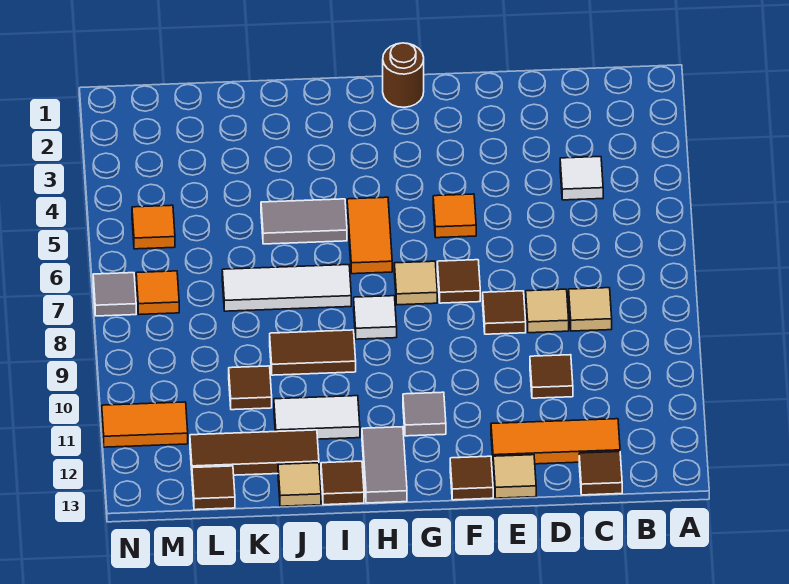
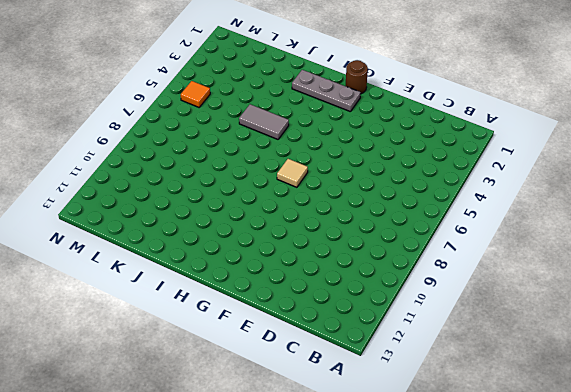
grey plate G2:I2 level 1 -> none
none -> white tile C4 level 1
none -> tan tile C8 level 1
none -> orange tile C12:E12 level 1
none -> brown tile C13 level 1

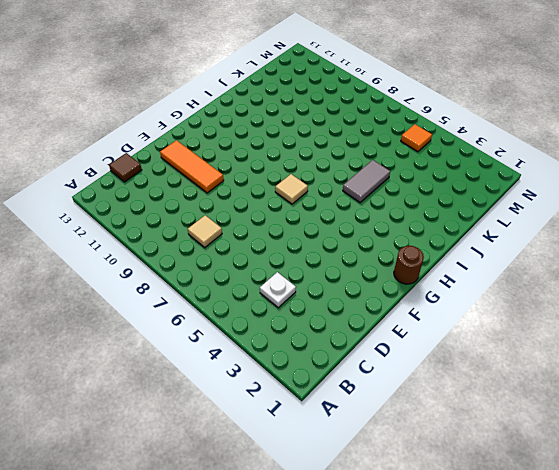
white plate C4 level 1 -> white tile C4 level 1
orange tile E10:E12 level 1 -> orange tile C12:E12 level 1
none -> tan tile D8 level 1
none -> brown tile D10 level 1
none -> brown tile E8 level 1
none -> tan tile E13 level 1

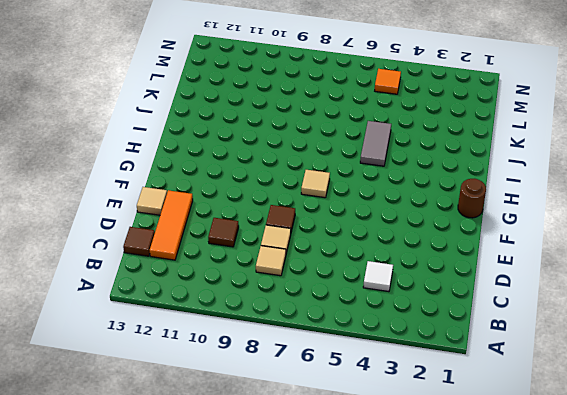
none -> orange tile F5 level 1
none -> brown tile F7 level 1
none -> brown tile F13 level 1
none -> grey tile G11 level 1

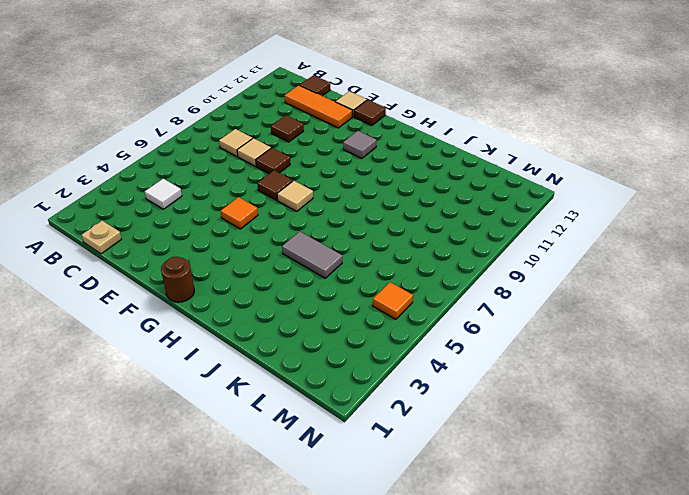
tan plate C1 level 1 -> none
none -> orange tile H5:H6 level 1
none -> white tile H8 level 1
none -> grey tile H12:H13 level 1
none -> white tile I7:K7 level 1

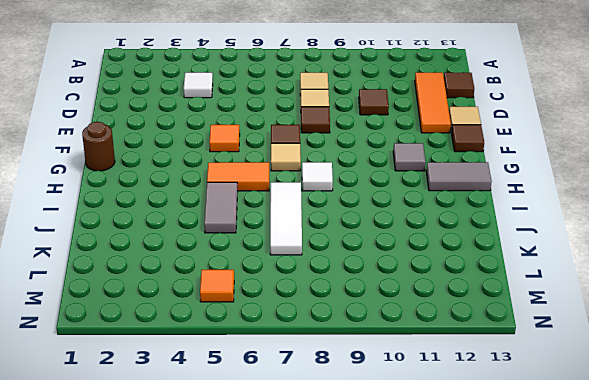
none -> brown tile I9:J9 level 1
none -> white tile I11:J11 level 1
none -> brown tile I13 level 1
none -> brown tile J12:L12 level 1

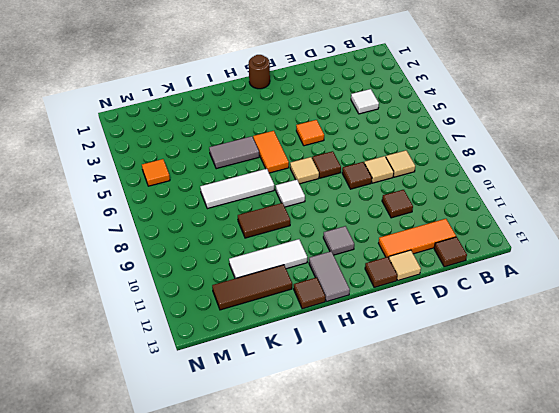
white tile I11:K11 level 1 -> white tile I11:J11 level 1
none -> tan tile J13 level 1
none -> brown tile K10 level 1
none -> brown tile L13 level 1
none -> orange tile M7 level 1

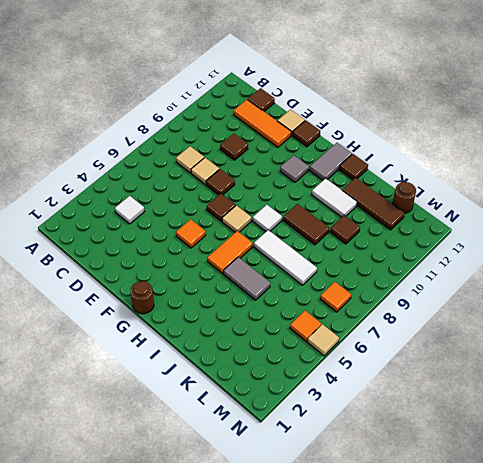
brown round brick L13 level 1 -> brown tile L13 level 1
tan tile N5 level 1 -> tan tile J13 level 1
none -> orange tile M11:N11 level 1
none -> grey tile N7 level 1

